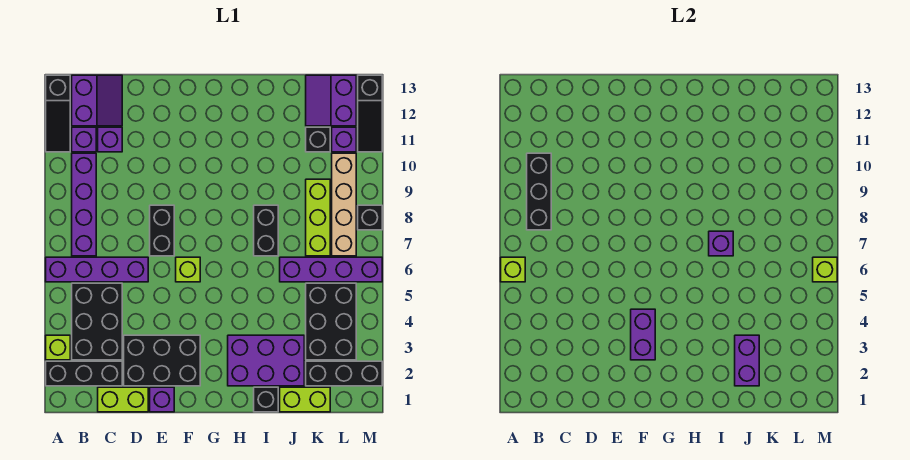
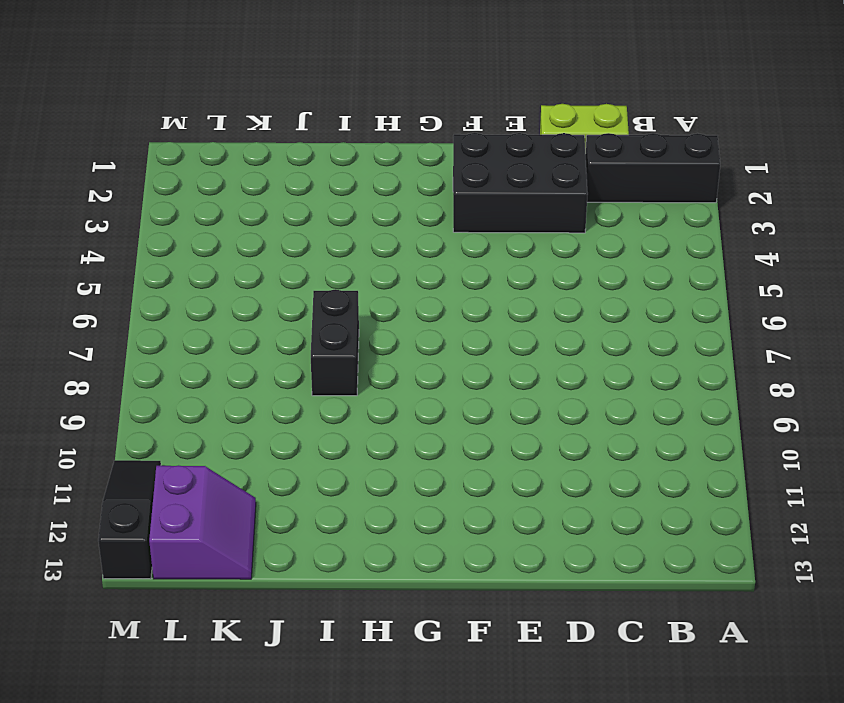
none -> lime brick A3 level 1
none -> purple brick A6:D6 level 1
none -> black slope A11:A13 level 1 top 13
none -> black brick B3:C5 level 1

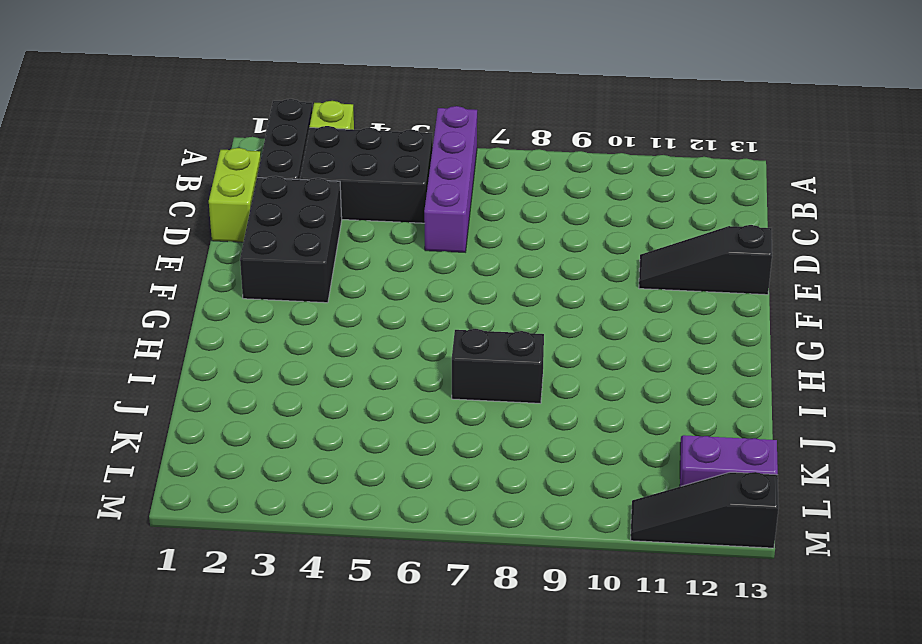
black slope E11:E13 level 1 top 13 -> black slope A11:A13 level 1 top 13
none -> purple brick B7:B10 level 1
none -> purple brick B11 level 1
none -> purple slope B12:C13 level 1 top B
none -> purple brick C11 level 1

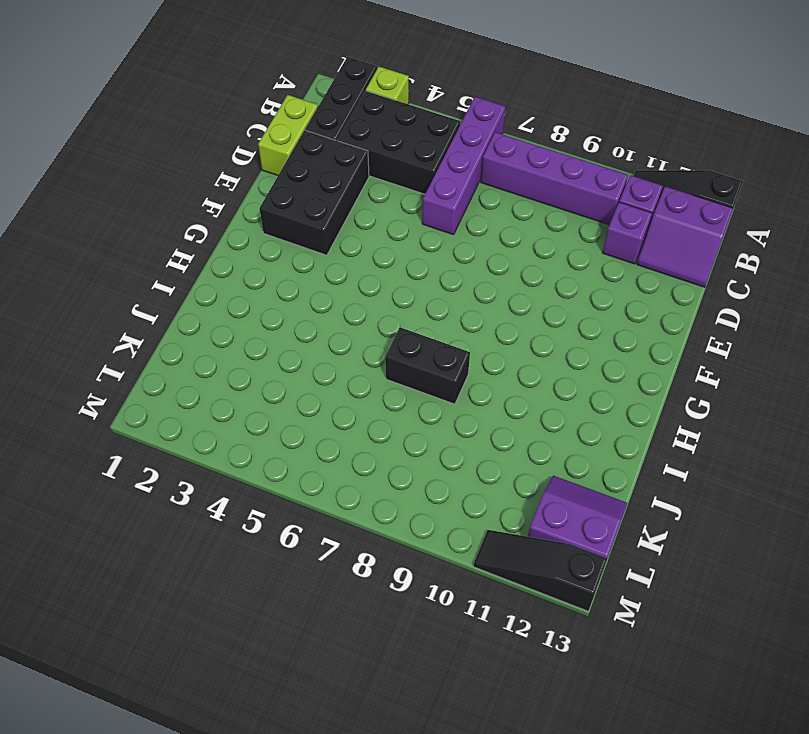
none -> purple brick E1 level 1
none -> black brick E7:E8 level 1
none -> lime brick F6 level 1
none -> purple brick H2:J3 level 1

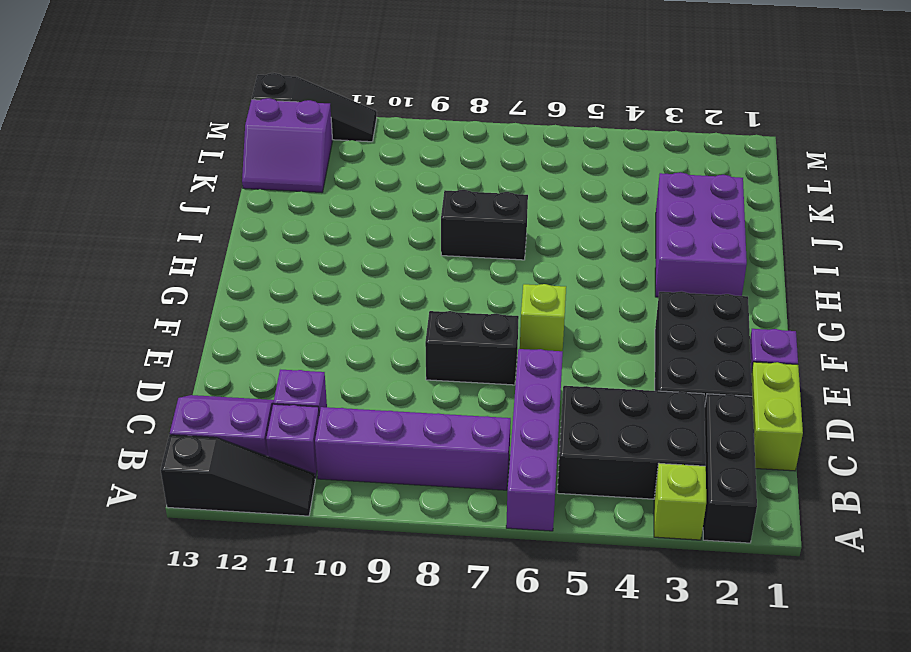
none -> black brick I1 level 1
none -> lime brick J1:K1 level 1
none -> purple brick J6:M6 level 1
none -> black brick K2:M2 level 1

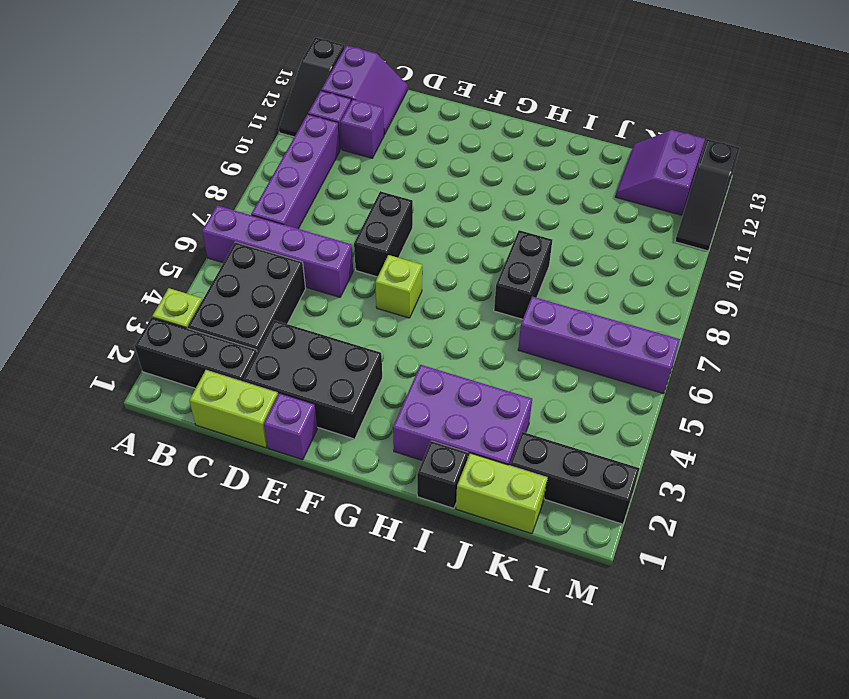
none -> black brick K3:L5 level 1
none -> lime brick K7:K9 level 1
none -> black brick K11 level 1
none -> tan brick L7:L10 level 1

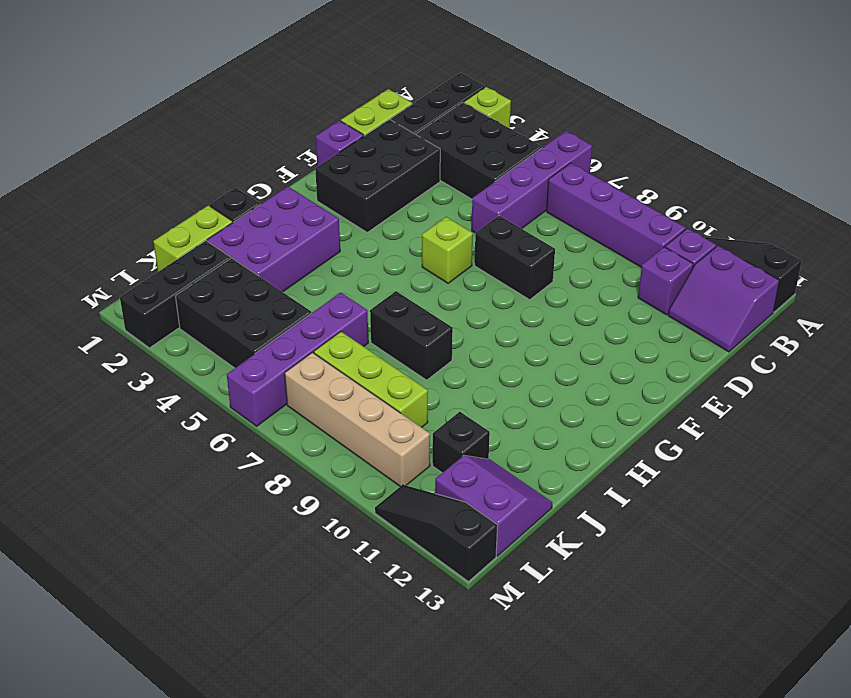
none -> purple brick L11 level 1
none -> black brick M8 level 1
none -> lime brick A6 level 2
none -> black brick B8:B10 level 2

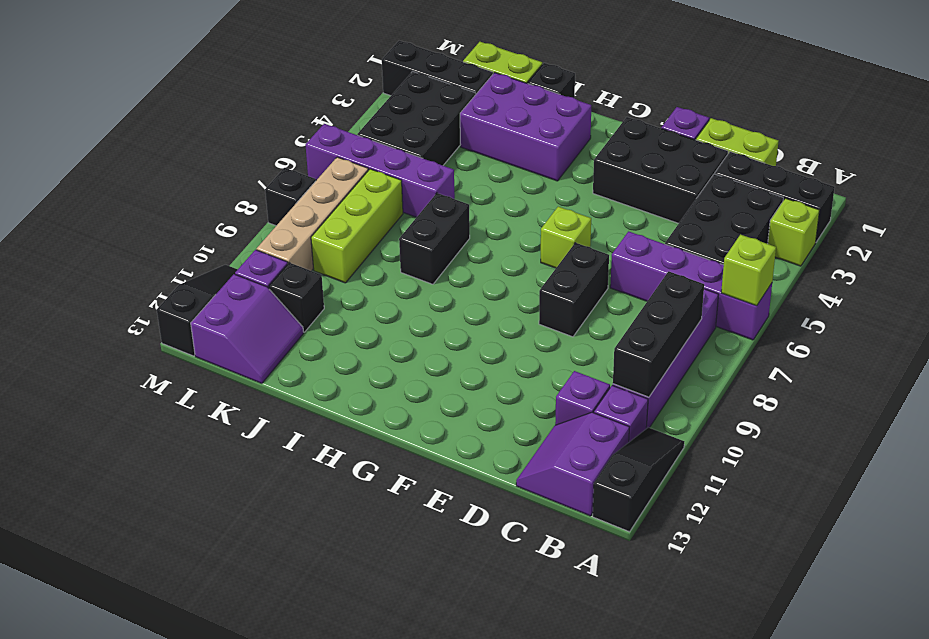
none -> purple brick F3:F4 level 2
none -> purple brick I7 level 2
none -> purple brick J2:J3 level 2
none -> lime brick M6 level 2

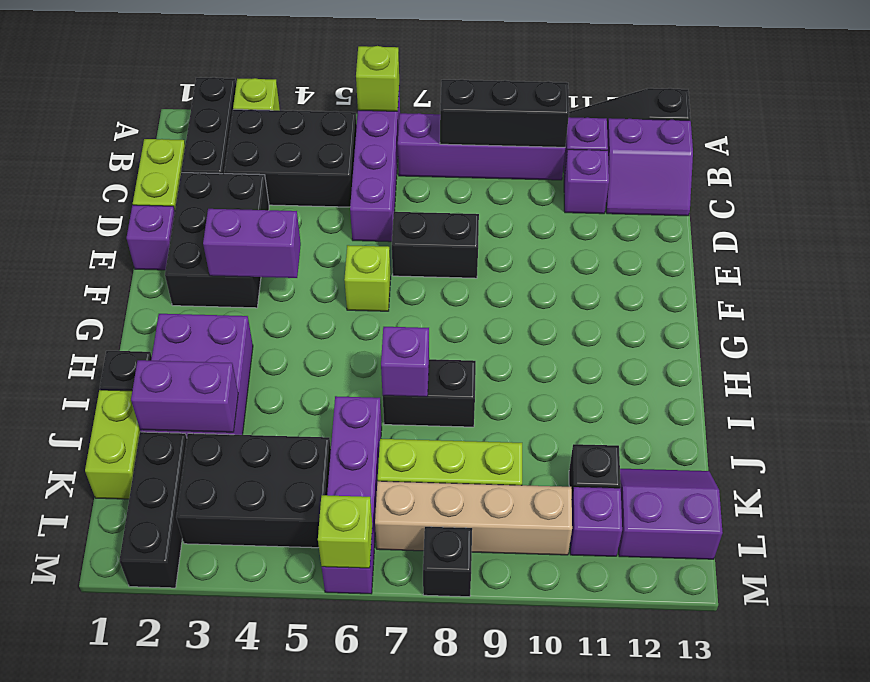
none -> black slope M11:M13 level 1 top 13

